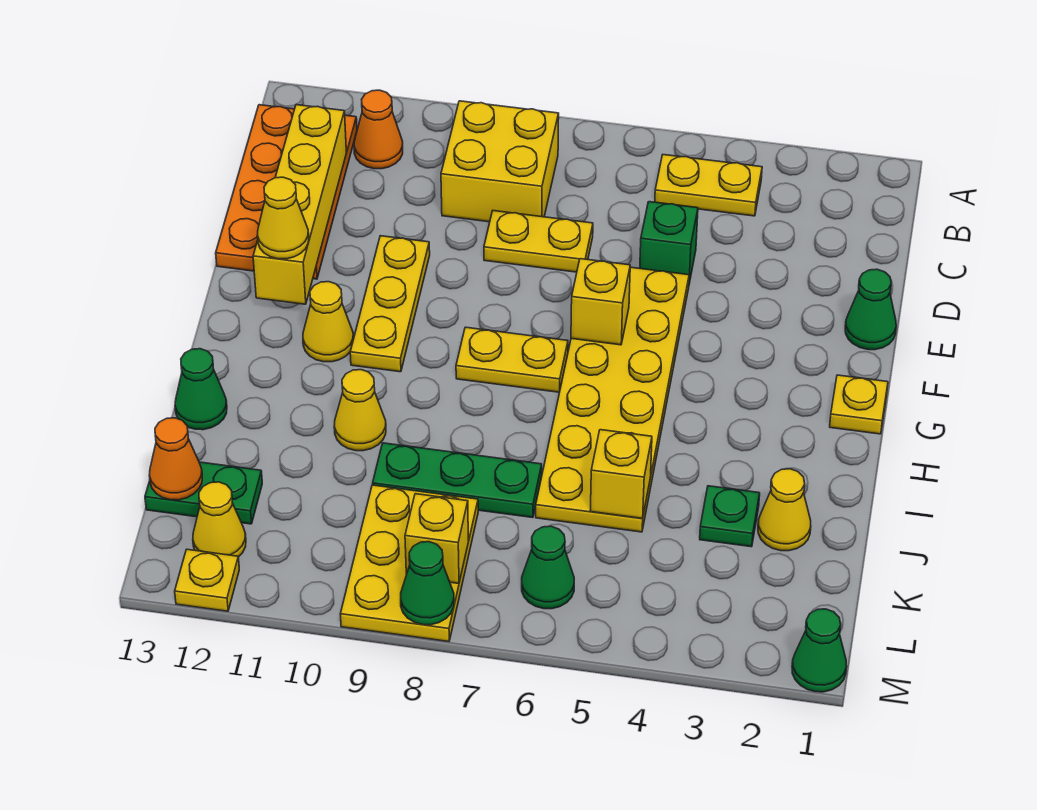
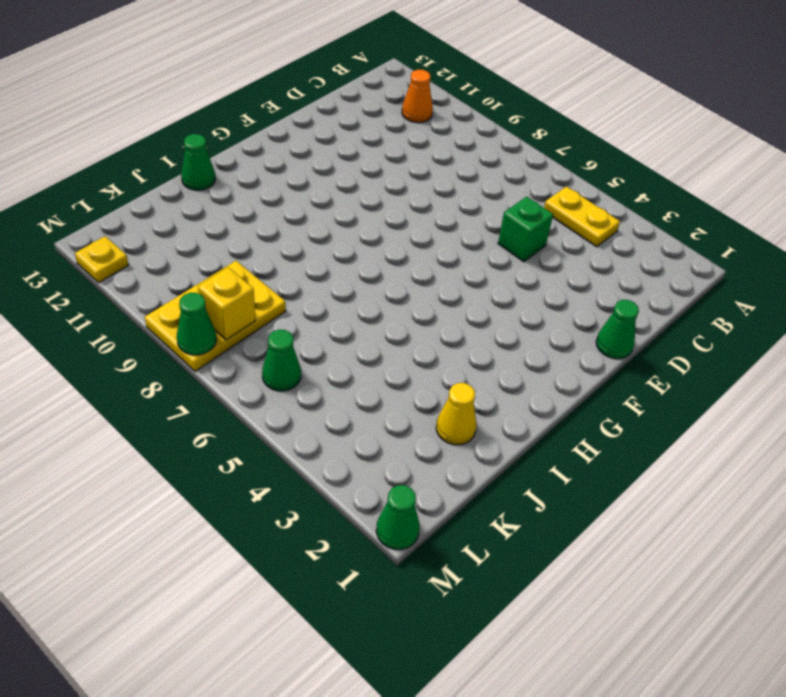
none -> yellow brick B8:C9 level 1
none -> orange plate B12:E13 level 1
none -> yellow plate D7:D8 level 1
none -> yellow plate E5:J6 level 1

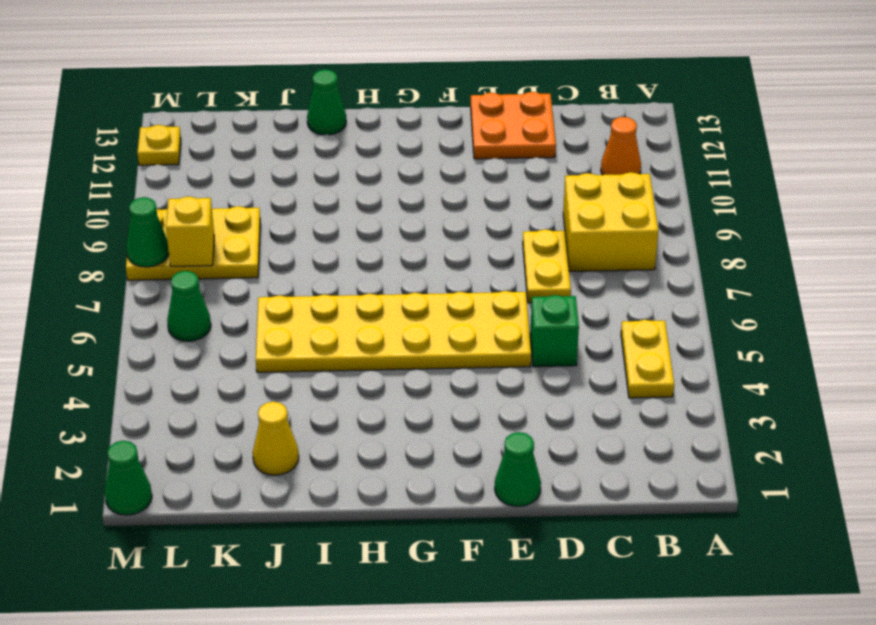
orange plate D12:E13 level 1 -> orange plate B12:E13 level 1
none -> yellow plate E10:G10 level 1
none -> yellow plate G1 level 1
none -> yellow plate G7:G8 level 1
none -> yellow cone G11 level 1

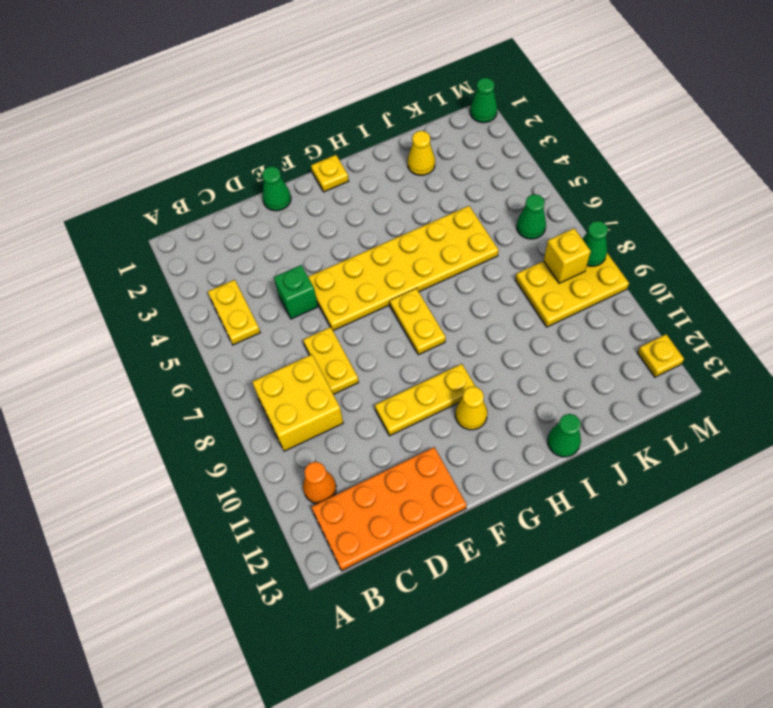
none -> yellow cone I10 level 1
none -> green plate J3 level 1
none -> green plate J7:J9 level 1
none -> green plate K12:K13 level 1

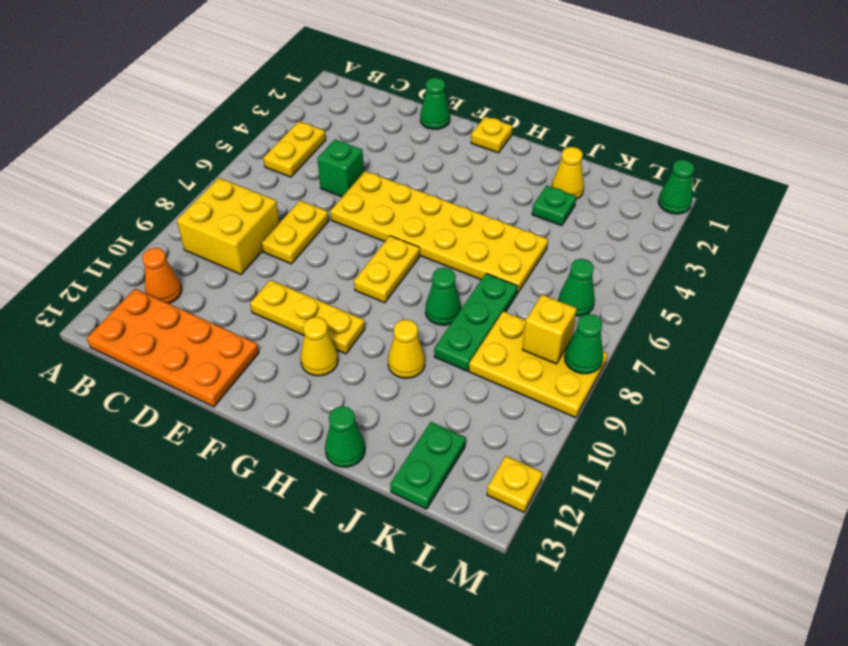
green cone I8 level 1 -> none
none -> yellow cone L12 level 1
none -> yellow brick C12:F12 level 2
none -> yellow brick F6 level 2
none -> yellow brick J5 level 2

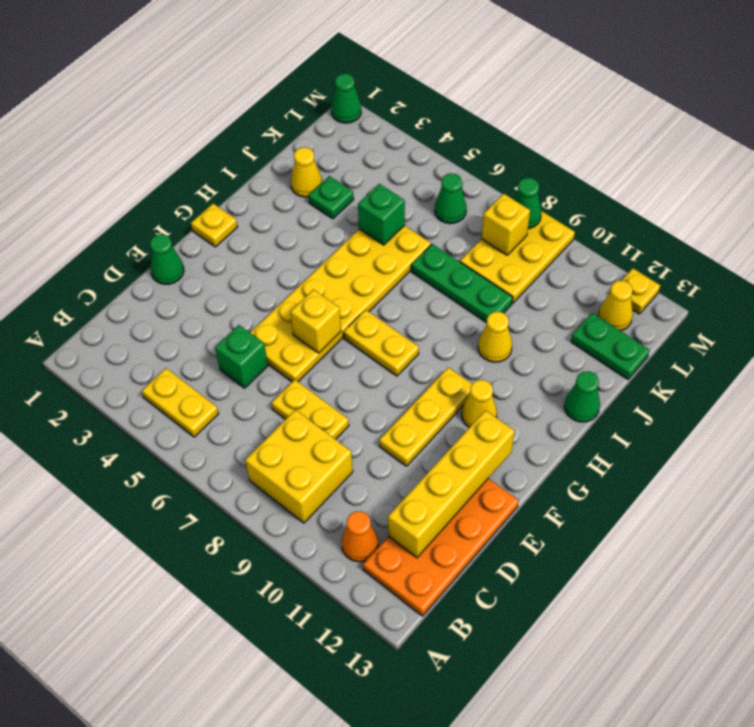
green brick J5 level 2 -> yellow brick J5 level 2
none -> orange cone K13 level 2
none -> yellow cone F12 level 3

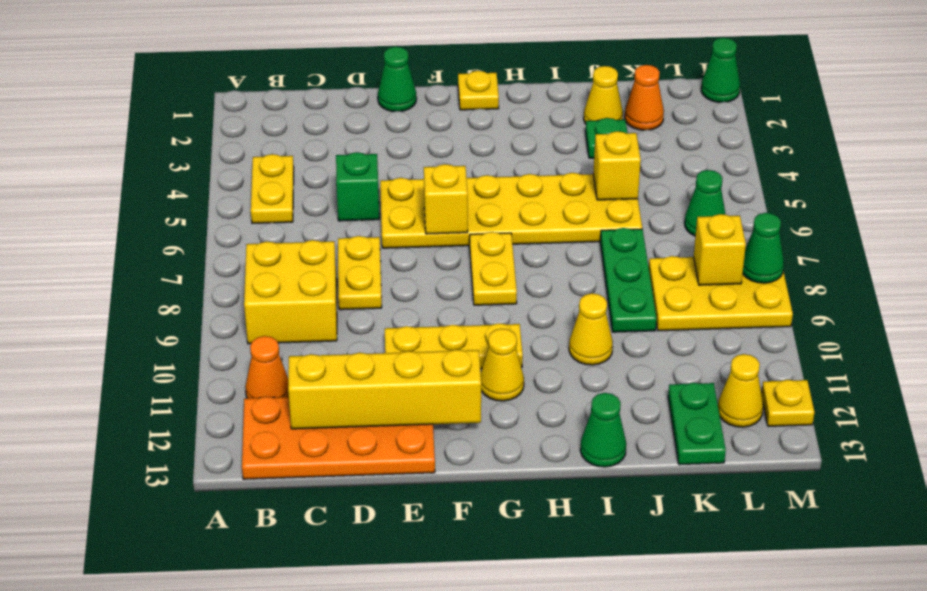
orange cone K2 level 1 -> orange cone K13 level 2
none -> yellow cone F12 level 3

